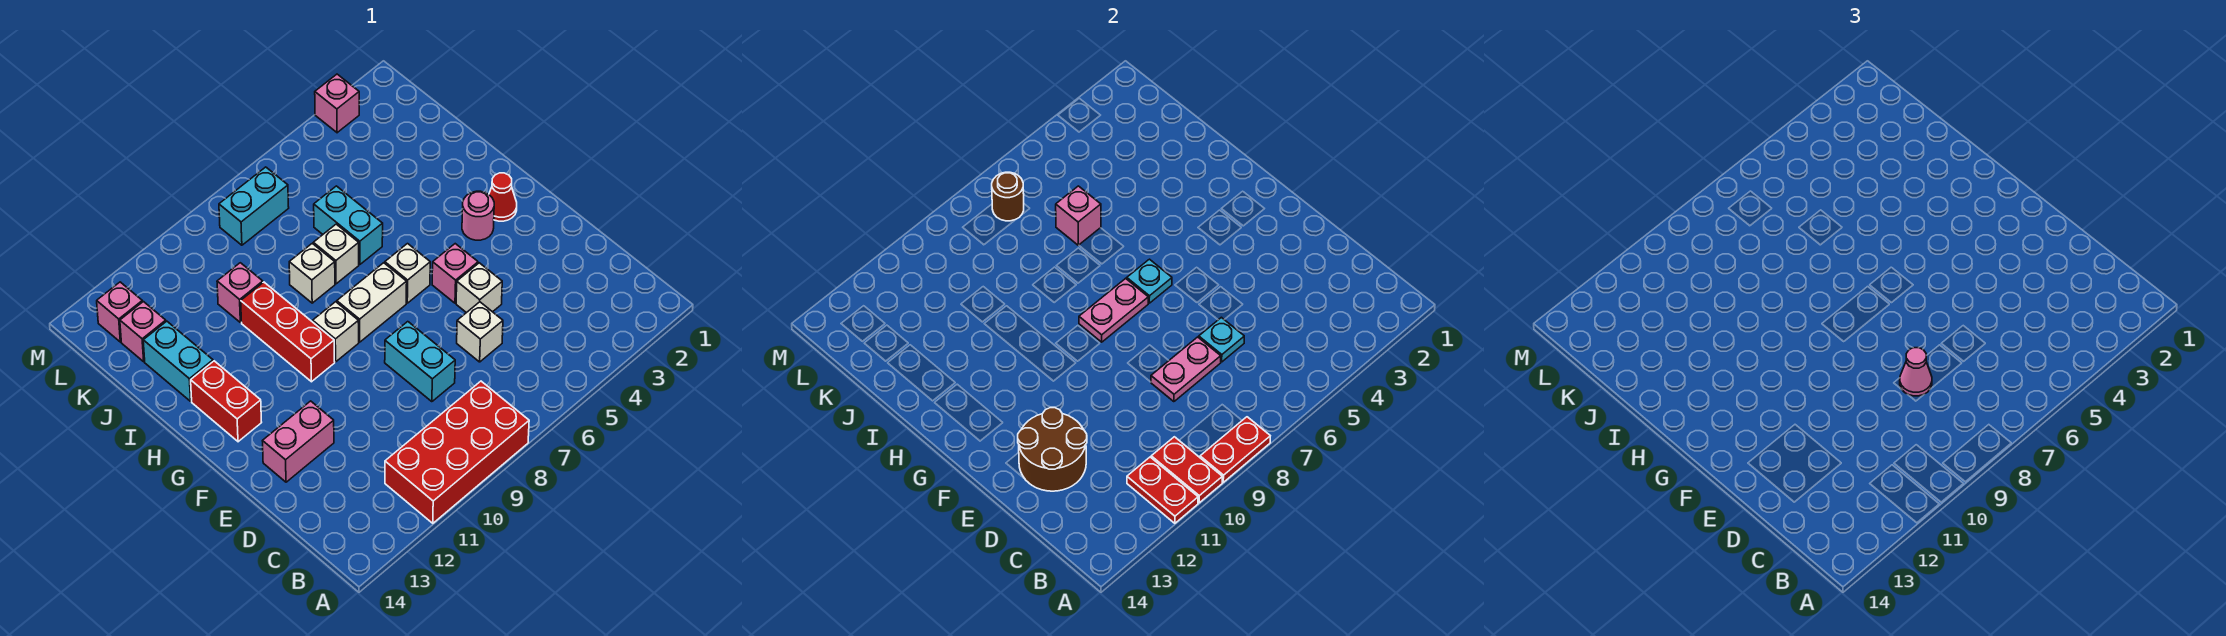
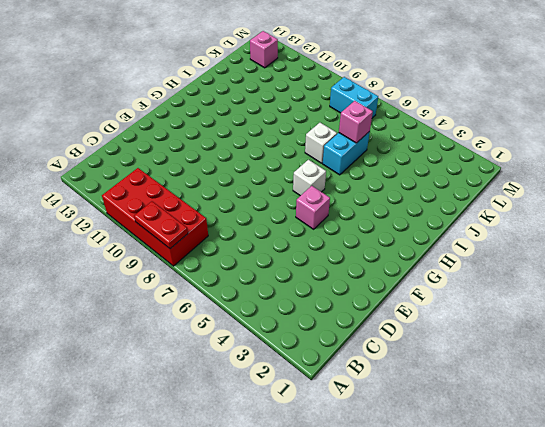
none -> white brick D6 level 1
none -> cyan brick D8:E8 level 1
none -> white brick E5 level 1
none -> pink brick E12:E13 level 1

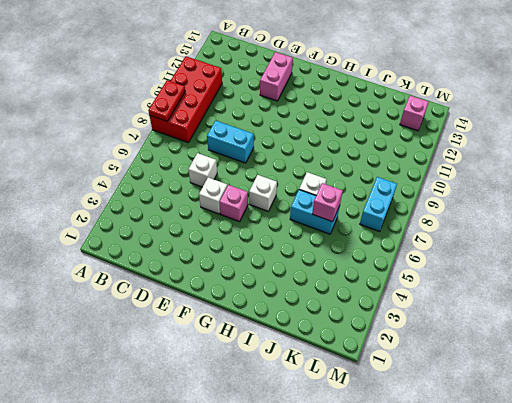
none -> red cone G2 level 1
none -> pink round brick G3 level 1
none -> white brick G7:G8 level 1
none -> white brick G9 level 1

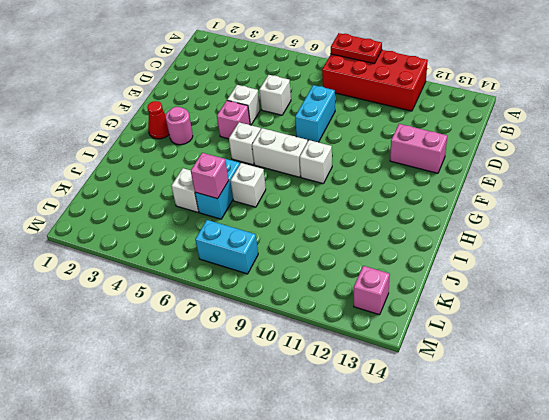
white brick J5 level 1 -> white brick I8 level 1
none -> red brick G10:I10 level 1
none -> red brick G13:H13 level 1
none -> cyan brick I13:J13 level 1
none -> pink brick J10 level 1

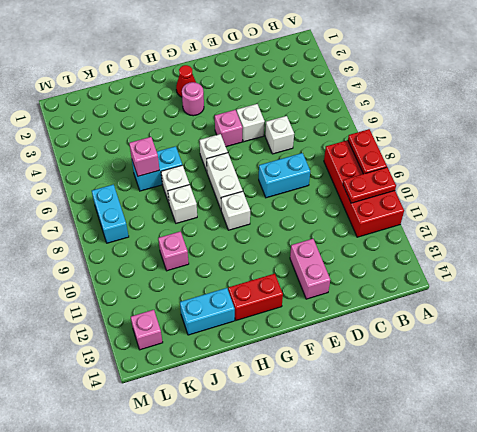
none -> red brick G10:I10 level 1
none -> pink brick K13 level 1
none -> pink brick M3 level 1
none -> red plate A11:B11 level 2

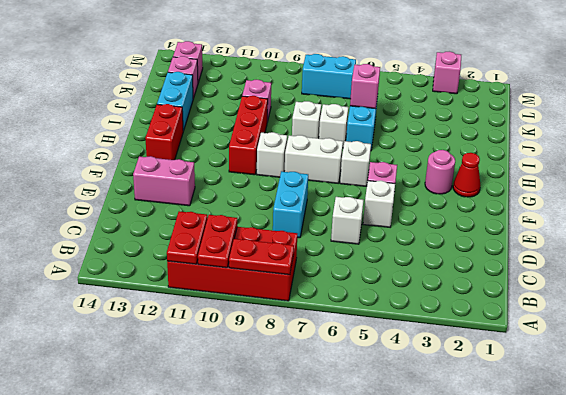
none -> cyan plate D6 level 2
none -> pink plate D7:D8 level 2
none -> brown round brick D12:E13 level 2
none -> cyan plate G6 level 2

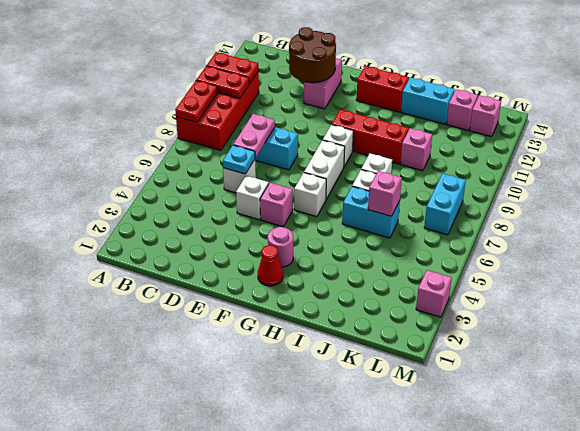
none -> cyan plate G6 level 2
none -> pink plate G7:G8 level 2
none -> brown round brick L7 level 2
none -> pink cone D8 level 3

